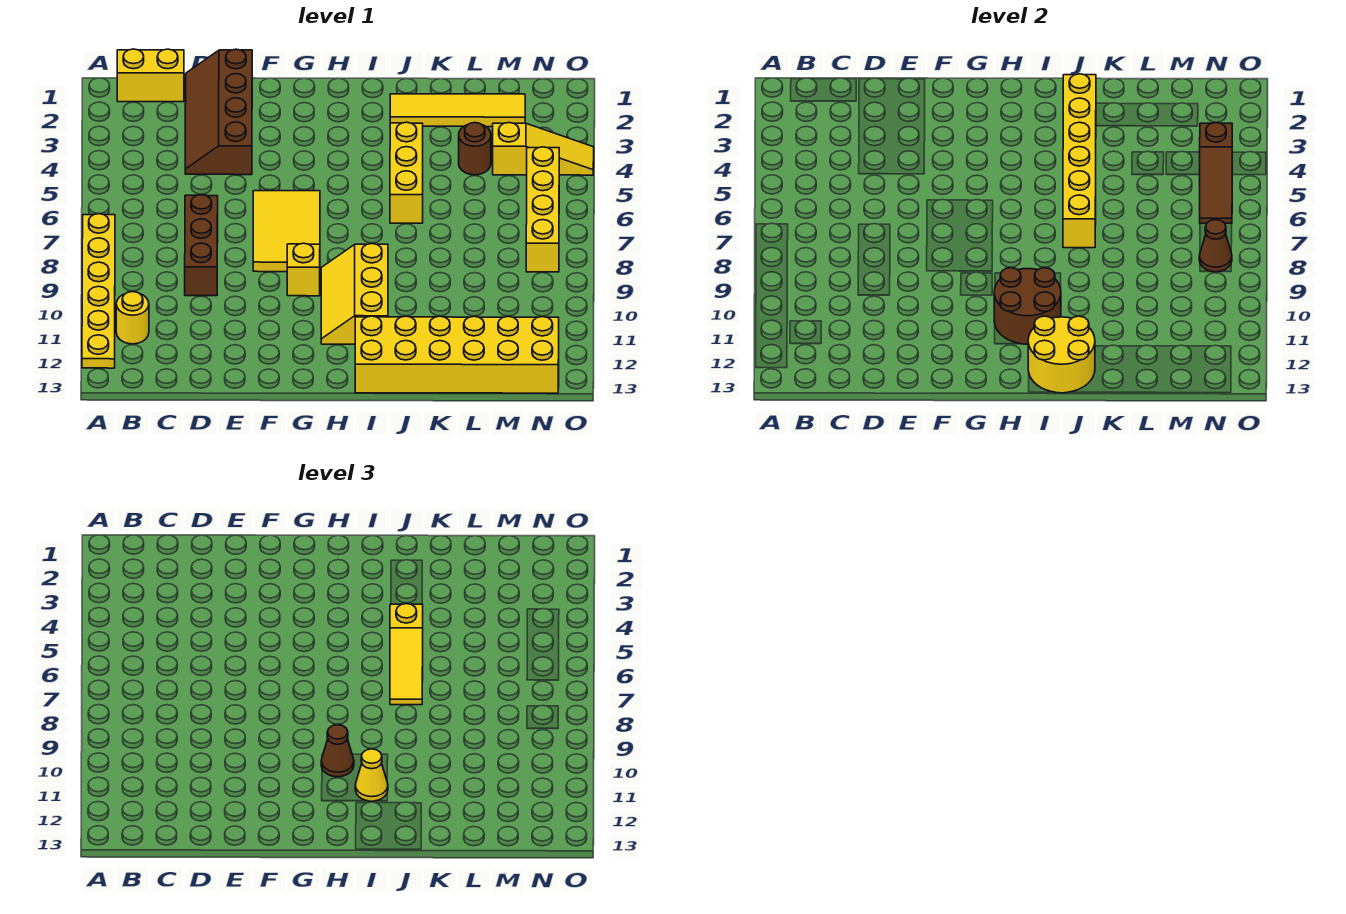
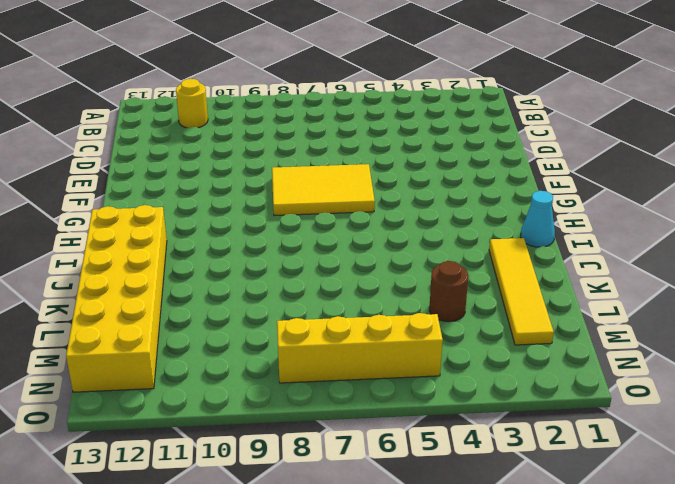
cyan cone I1 level 1 -> none
none -> yellow plate A7:A12 level 1
none -> yellow brick B1:C1 level 1
none -> brown slope D1:E4 level 1 top E

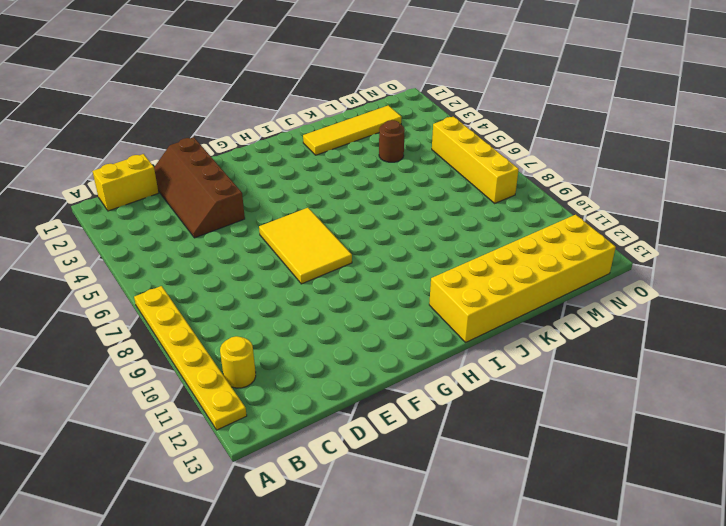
none -> brown brick D7:D9 level 1
none -> yellow brick G9 level 1
none -> yellow slope H9:I11 level 1 top I

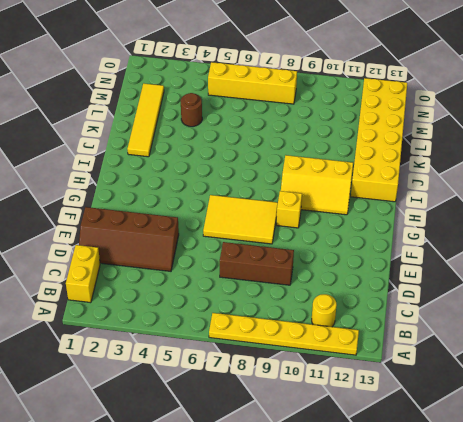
none -> yellow brick J4:J6 level 1
none -> yellow slope M4:O4 level 1 top M
none -> brown round brick H10:I11 level 2

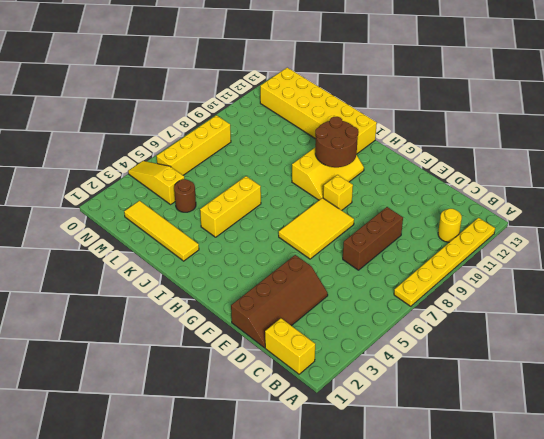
none -> yellow round brick I12:J13 level 2
none -> yellow brick J2:J7 level 2
none -> brown slope N4:N6 level 2 top 4

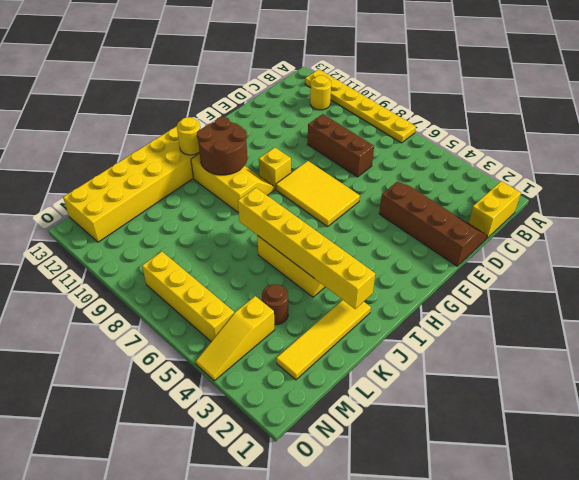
yellow round brick I12 level 2 -> yellow round brick I12:J13 level 2
none -> brown slope N4:N6 level 2 top 4
none -> brown cone N8 level 2
none -> brown cone H10 level 3

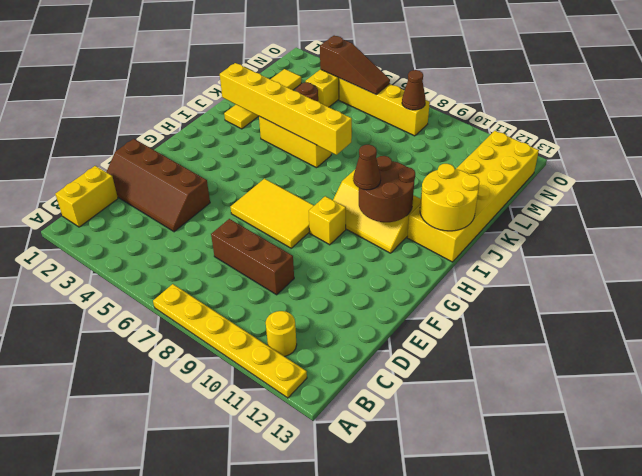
none -> yellow cone I11 level 3
none -> yellow slope J5:J7 level 3 top 5

